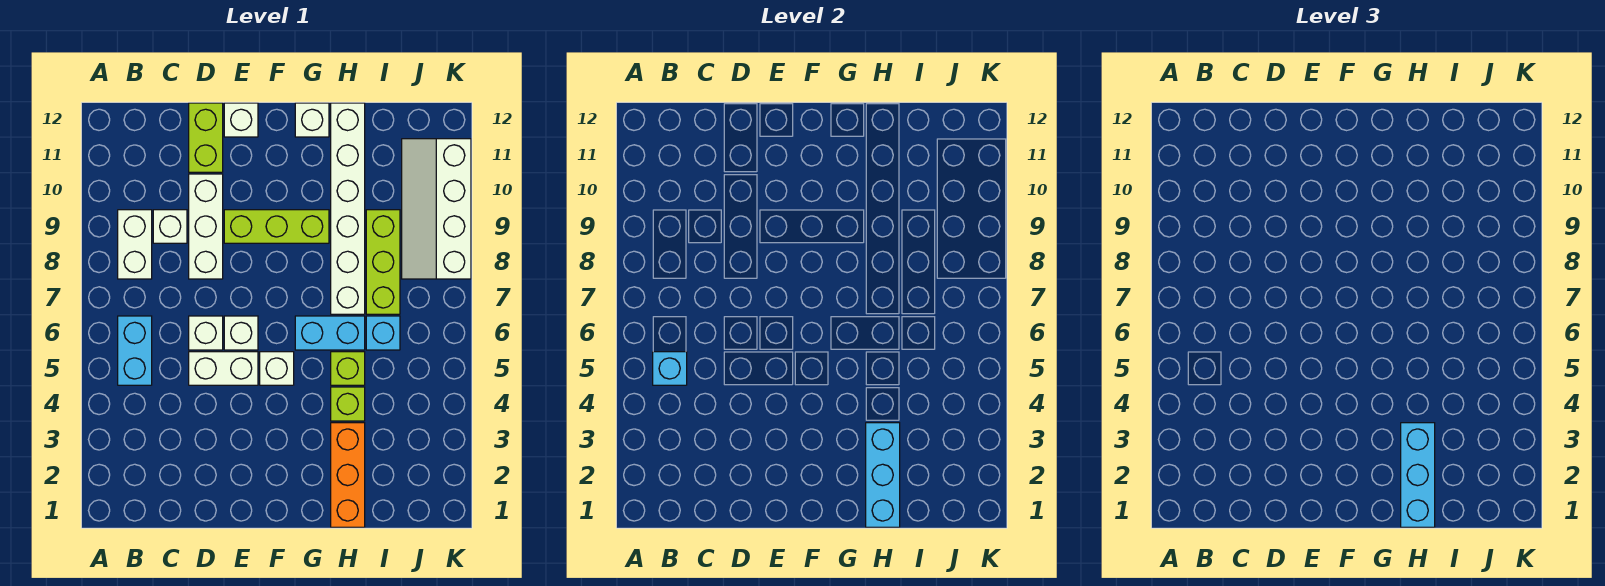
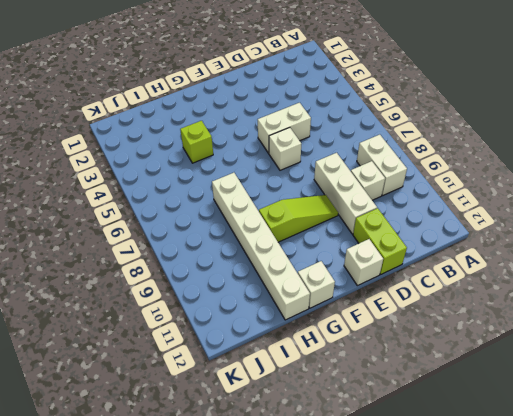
lime slope E9:G9 level 1 top G -> lime brick E9:G9 level 1
none -> cyan brick B5:B6 level 1
none -> white brick D6 level 1
none -> white brick F5 level 1

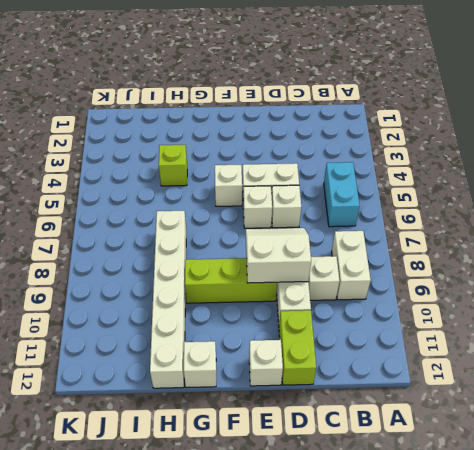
white slope D8:E9 level 2 top 9 -> none
none -> cyan brick G6:H6 level 1
none -> orange brick H1:H3 level 1
none -> lime brick H5 level 1

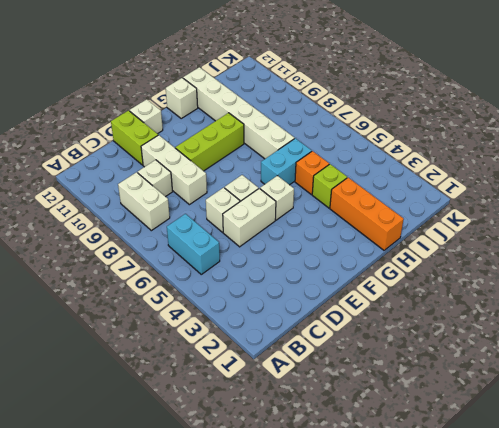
orange brick H5 level 1 -> lime brick H5 level 1
none -> cyan brick I6 level 1
none -> lime brick I7:I9 level 1
none -> white slope J8:K11 level 1 top K

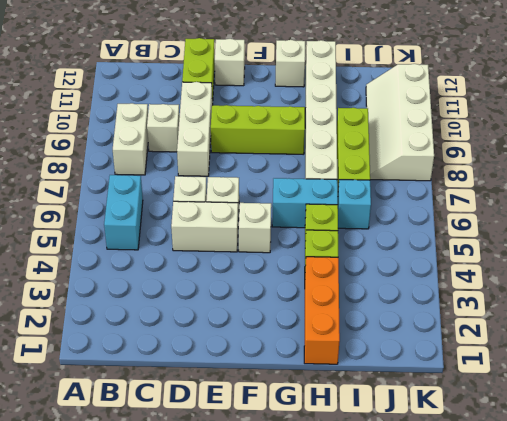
none -> cyan brick B5 level 2
none -> cyan brick H1:H3 level 2
none -> cyan brick H1:H3 level 3

